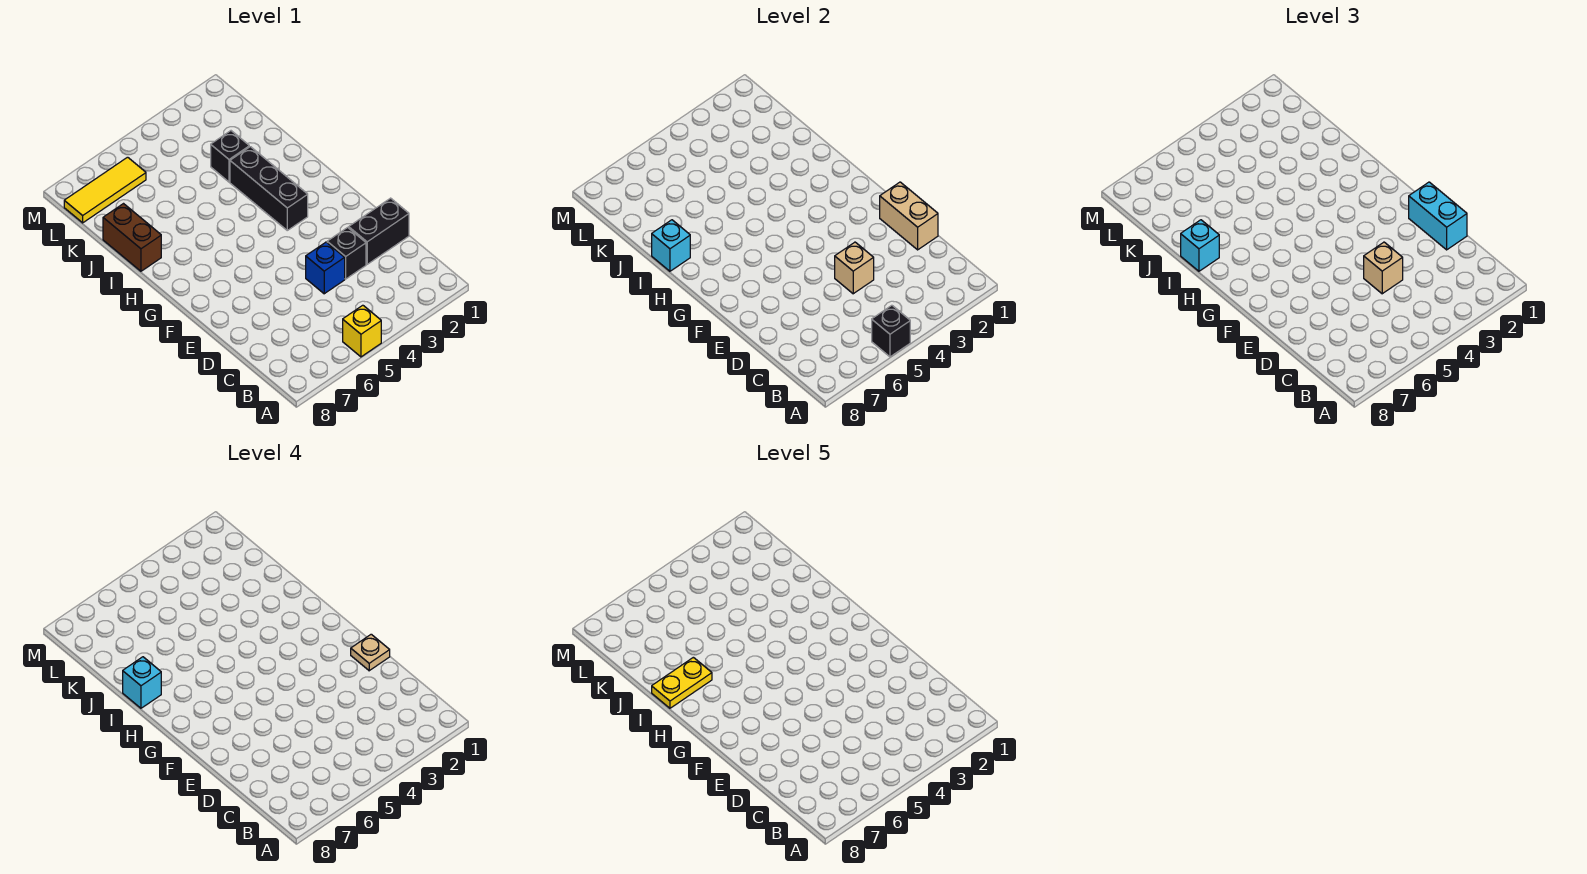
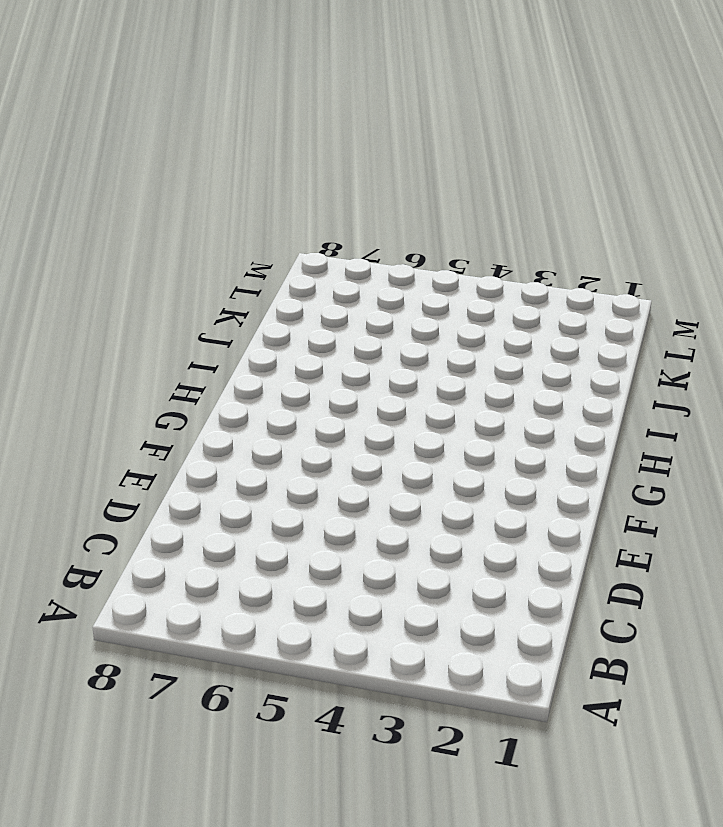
none -> yellow brick A5 level 1
none -> black brick D1:D2 level 1
none -> black brick D3 level 1

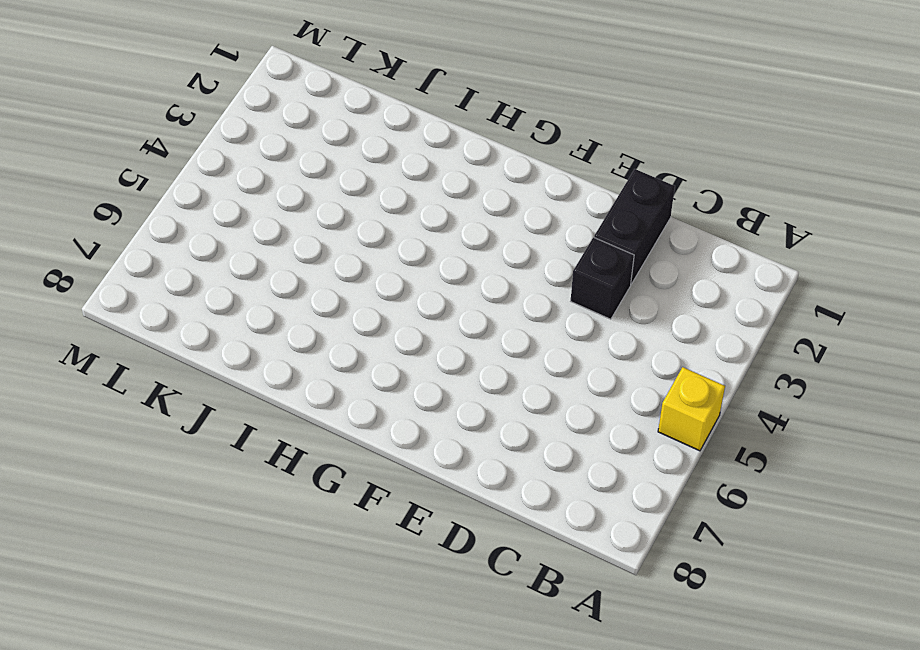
none -> blue brick D4 level 1
none -> black brick G3:I3 level 1
none -> brown brick I8:J8 level 1

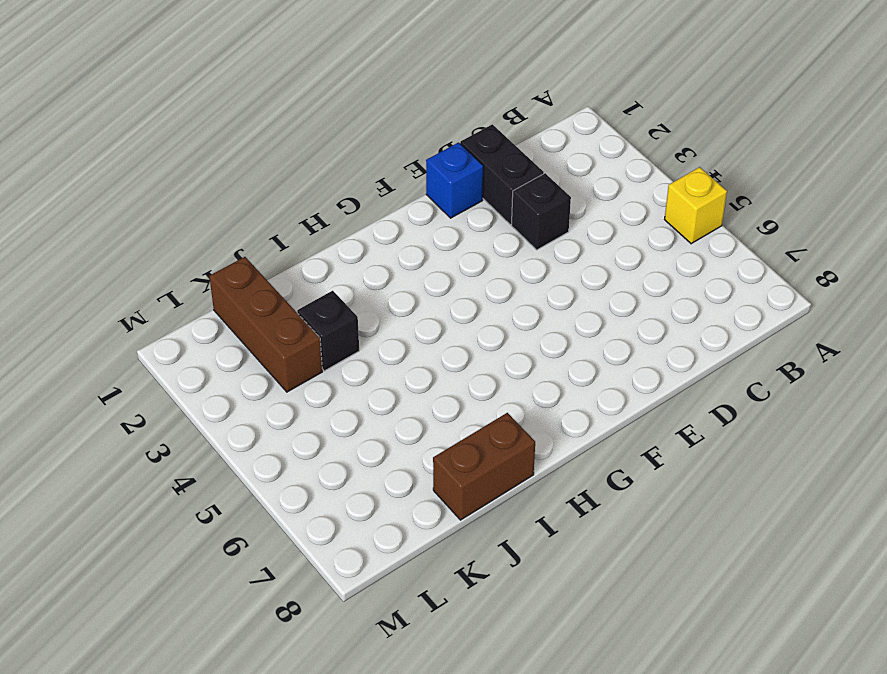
blue brick E1 level 1 -> blue brick D4 level 1
brown brick K1:K3 level 1 -> none
none -> black brick G3:I3 level 1
none -> yellow tile L6:L8 level 1
none -> black brick A5 level 2

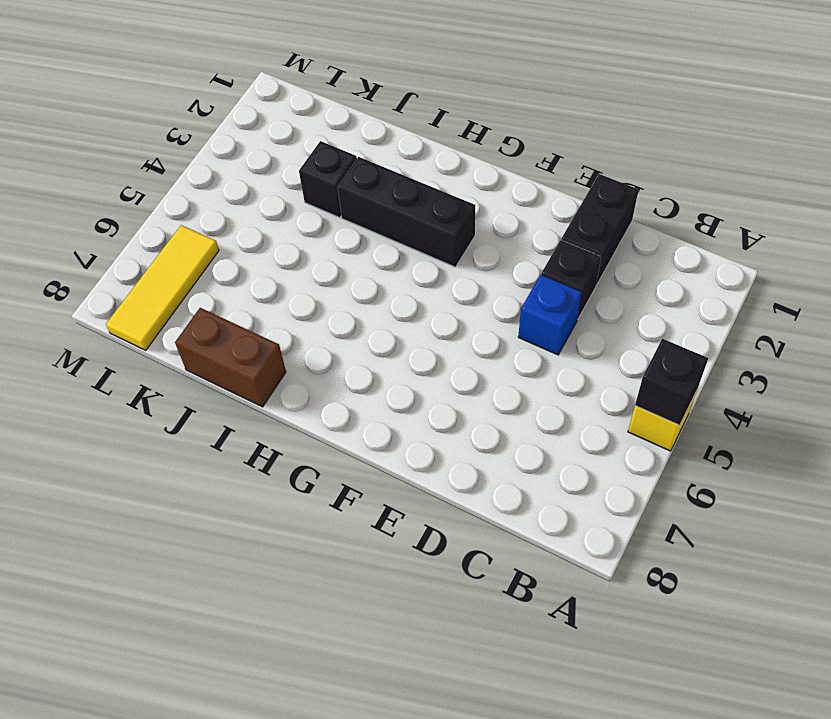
none -> tan brick D1:E1 level 2
none -> tan brick D4 level 2
none -> cyan brick I8 level 2

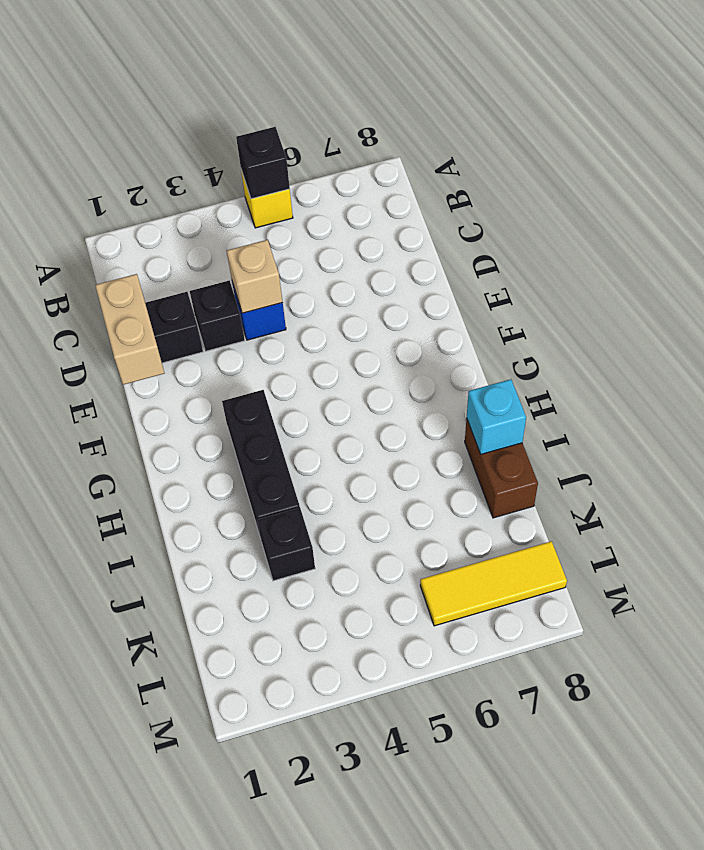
none -> cyan brick D1:E1 level 3
none -> tan brick D4 level 3
none -> cyan brick I8 level 3

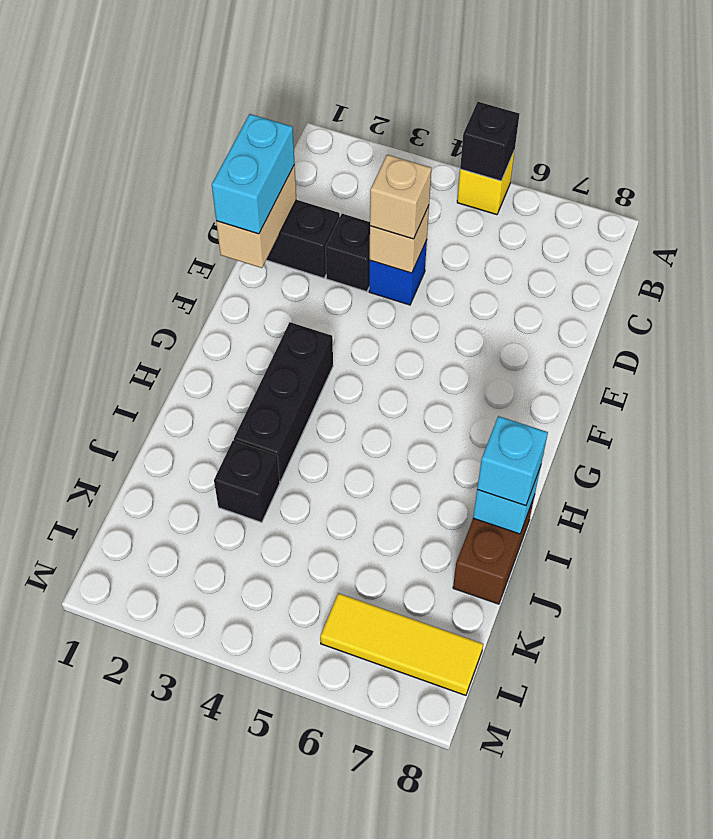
none -> tan plate E1 level 4
none -> cyan brick I8 level 4
none -> yellow plate I7:I8 level 5

